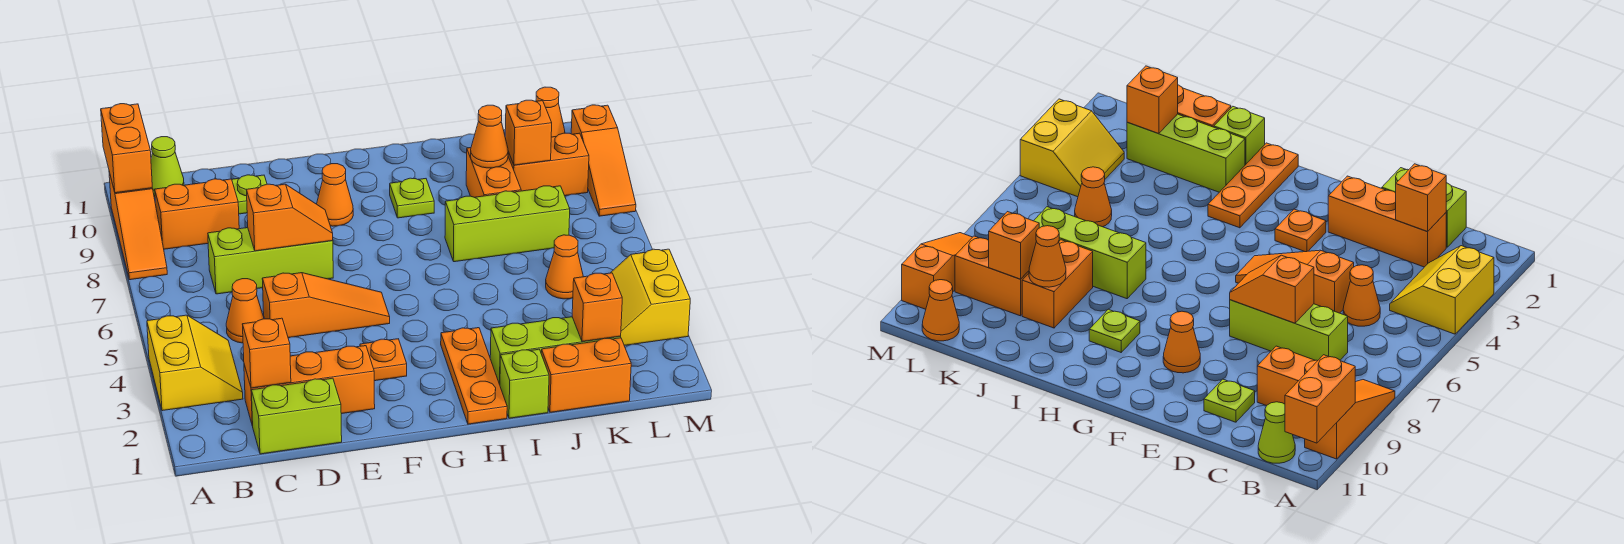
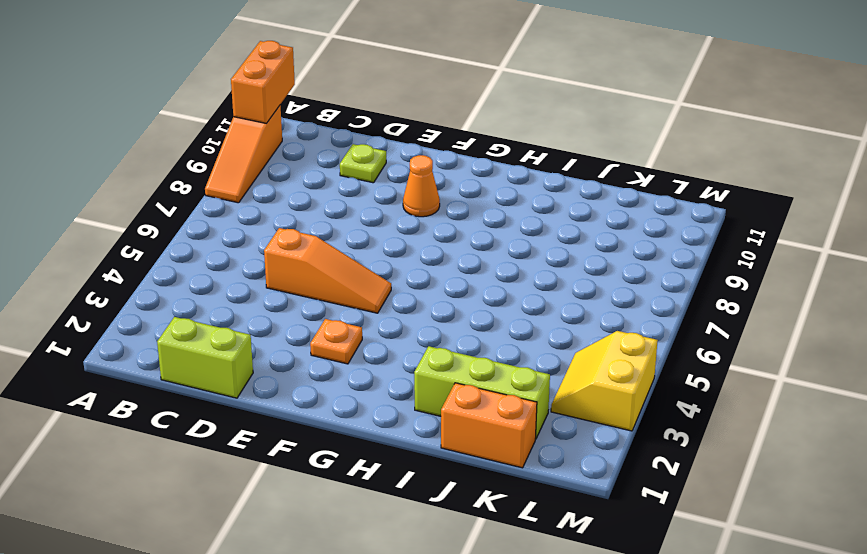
none -> yellow slope A3:B4 level 1 top A
none -> orange brick B9:C9 level 1
none -> lime cone B11 level 1
none -> orange brick C2:E2 level 1

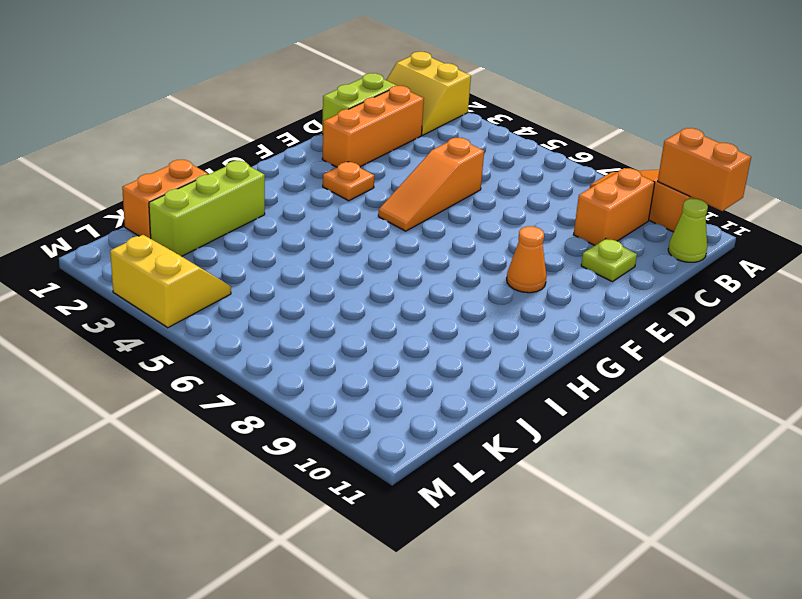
yellow slope A1:B2 level 1 top A -> yellow slope A3:B4 level 1 top A
none -> orange cone C5 level 1
none -> lime brick C7:E7 level 1
none -> orange plate H1:H3 level 1
none -> lime plate H9 level 1

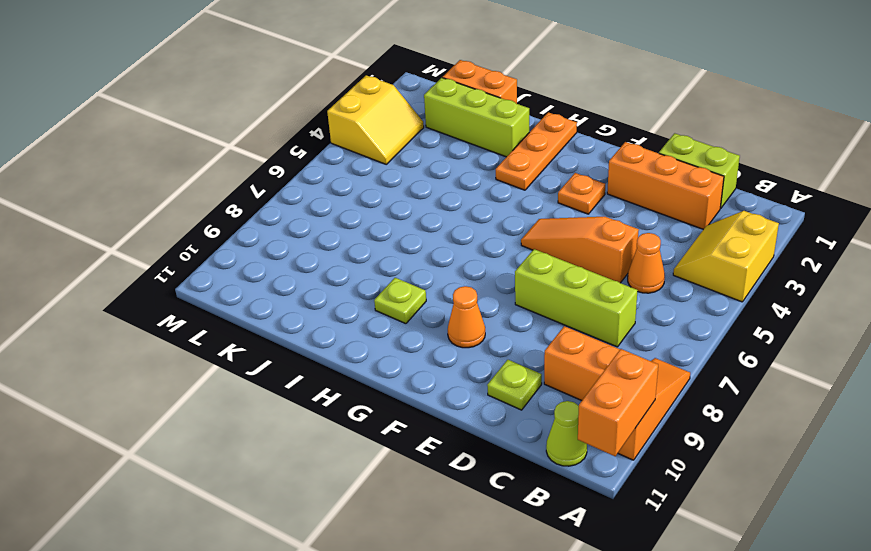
none -> lime brick I1 level 1
none -> lime brick I7:K7 level 1
none -> orange brick J8:J9 level 1
none -> orange cone K5 level 1

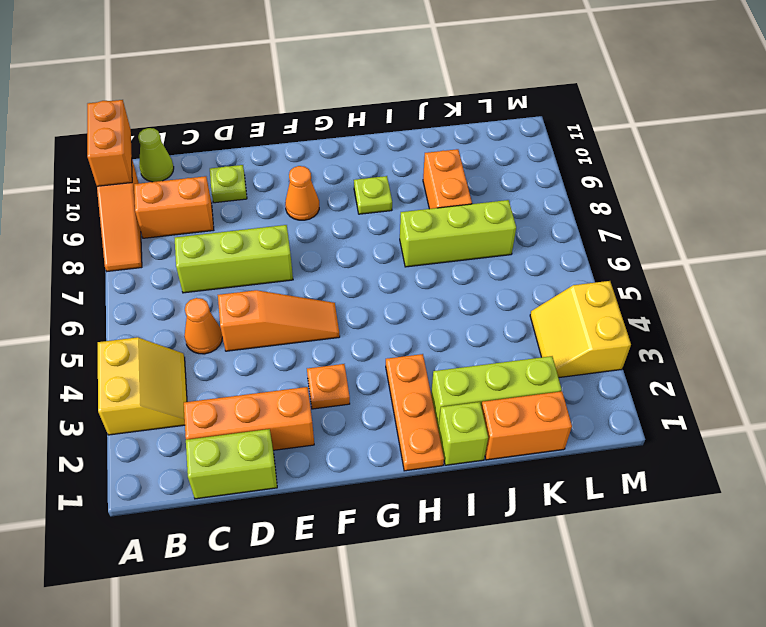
none -> orange cone K5 level 1
none -> orange brick K9:L9 level 1
none -> orange cone L11 level 1
none -> orange slope M8:M10 level 1 top 10

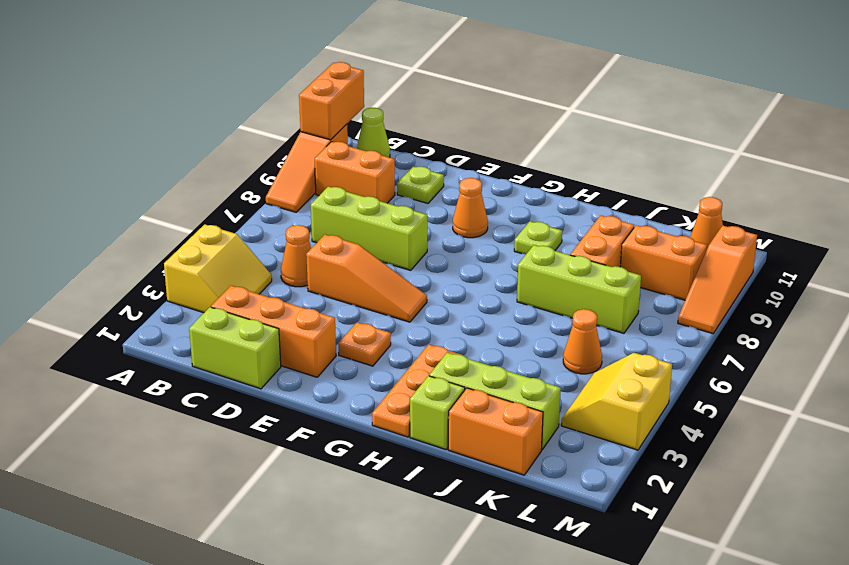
none -> orange brick C2 level 2
none -> orange slope D7:E7 level 2 top D
none -> orange cone J9 level 2
none -> orange brick K2 level 2

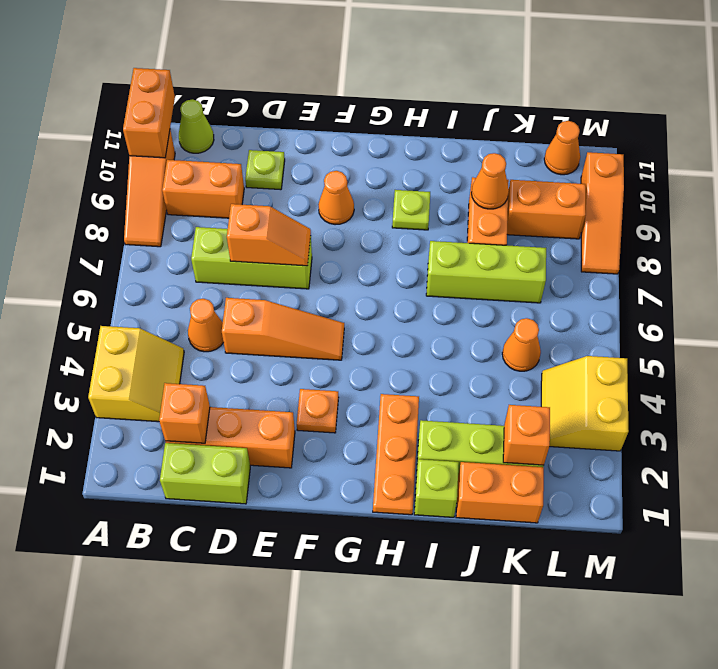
none -> orange brick K9 level 2

